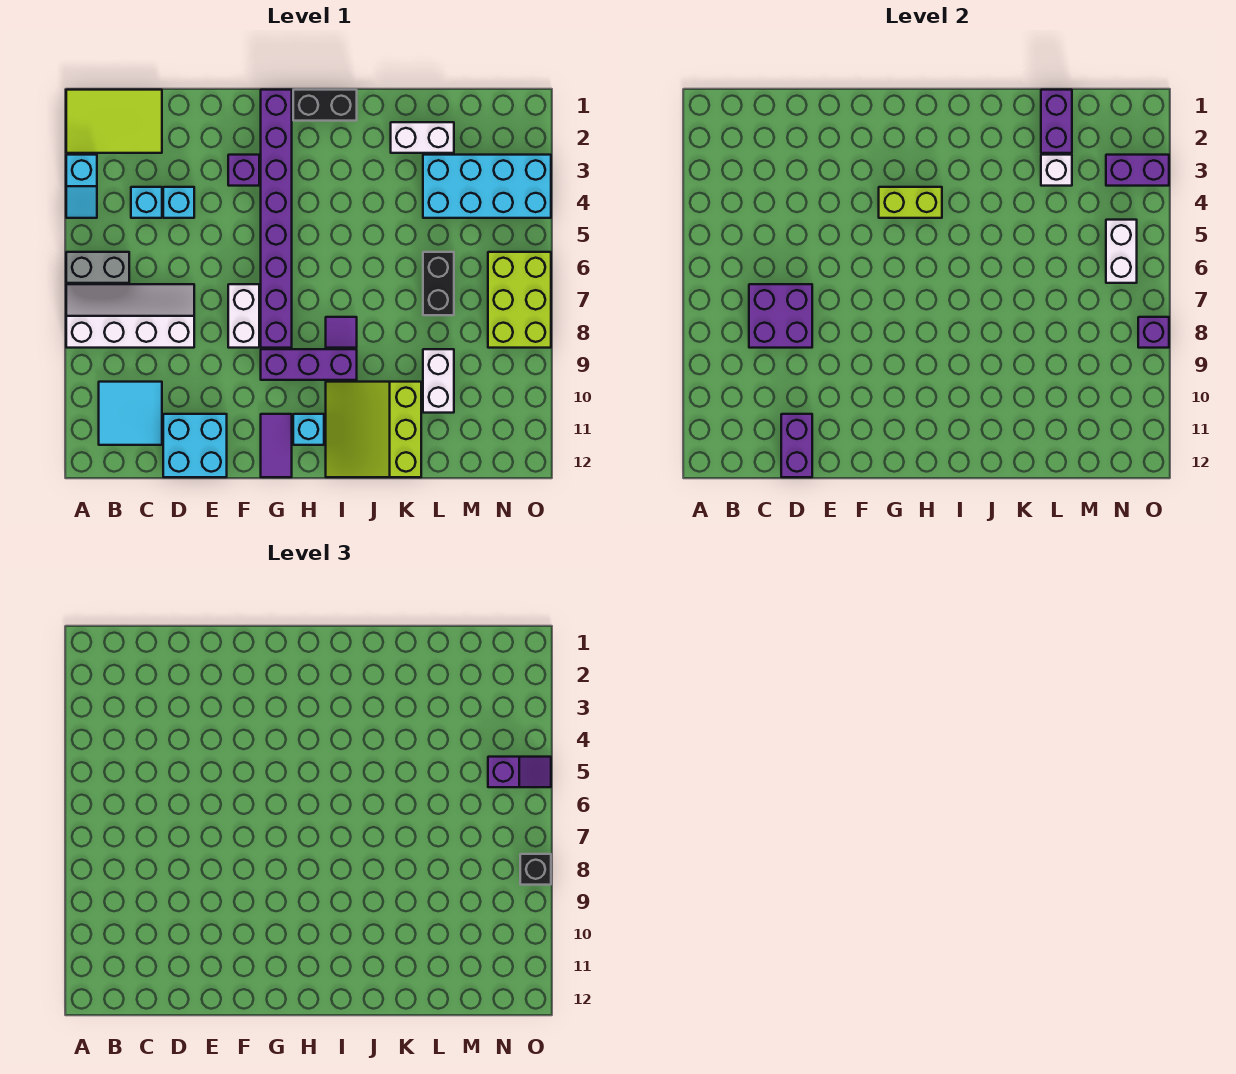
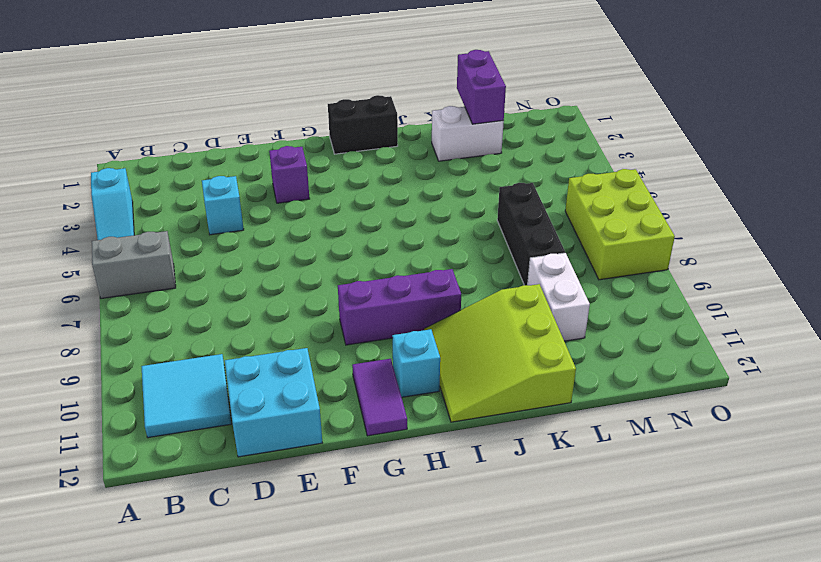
black brick L6:L8 level 1 -> black brick L6:L7 level 1
none -> lime tile A1:C2 level 1
none -> white slope A7:D8 level 1 top 8
none -> cyan brick C4 level 1
none -> white brick F7:F8 level 1

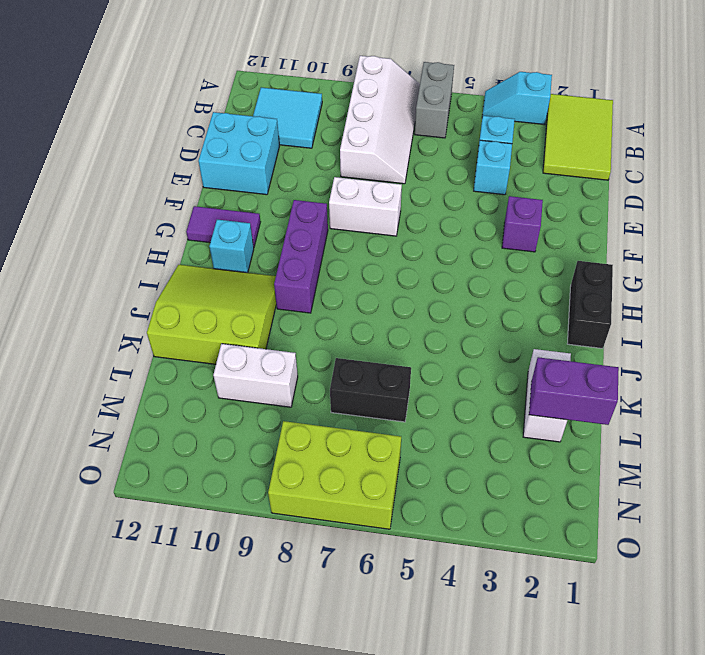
none -> purple brick G1:G8 level 1
none -> purple tile I8 level 1
none -> cyan brick L3:O4 level 1
none -> purple brick C7:D8 level 2

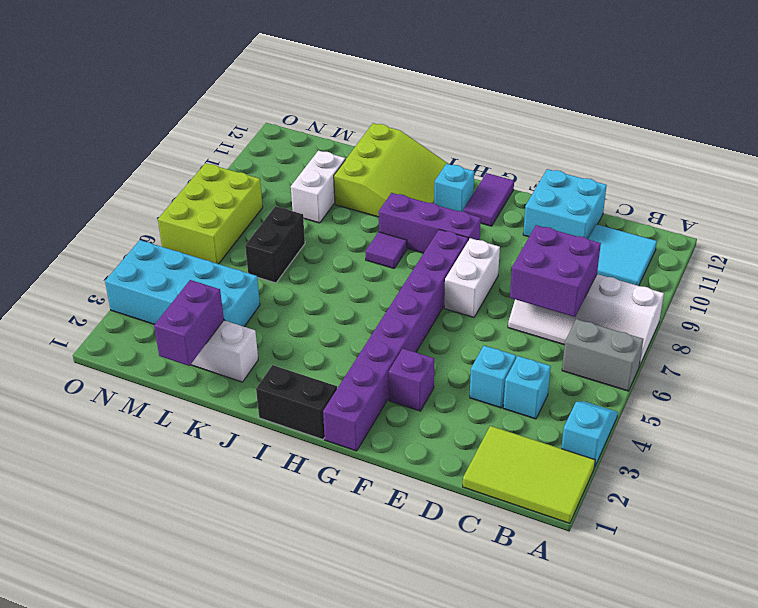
none -> purple brick D11:D12 level 2
none -> lime brick G4:H4 level 2
none -> white brick L3 level 2
none -> purple brick N3:O3 level 2

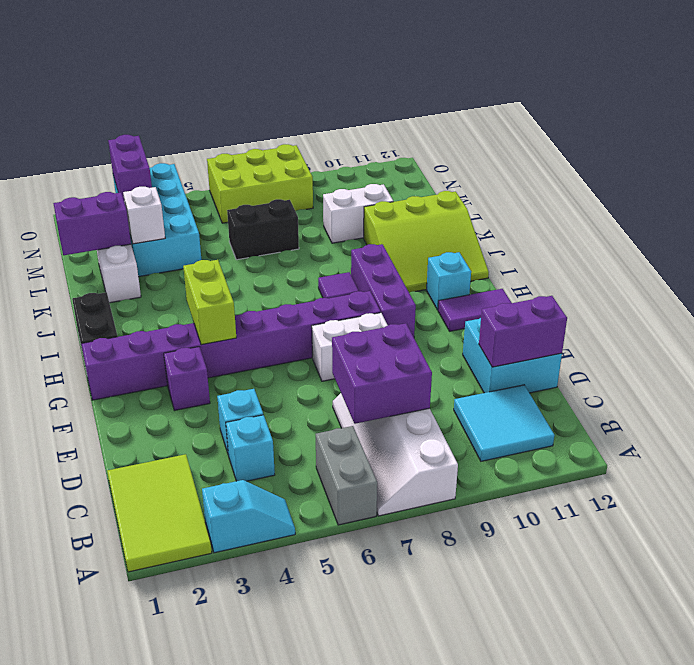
none -> white brick N5:N6 level 2
none -> purple brick O8 level 2
none -> purple slope N5:O5 level 3 top N
none -> black brick O8 level 3

